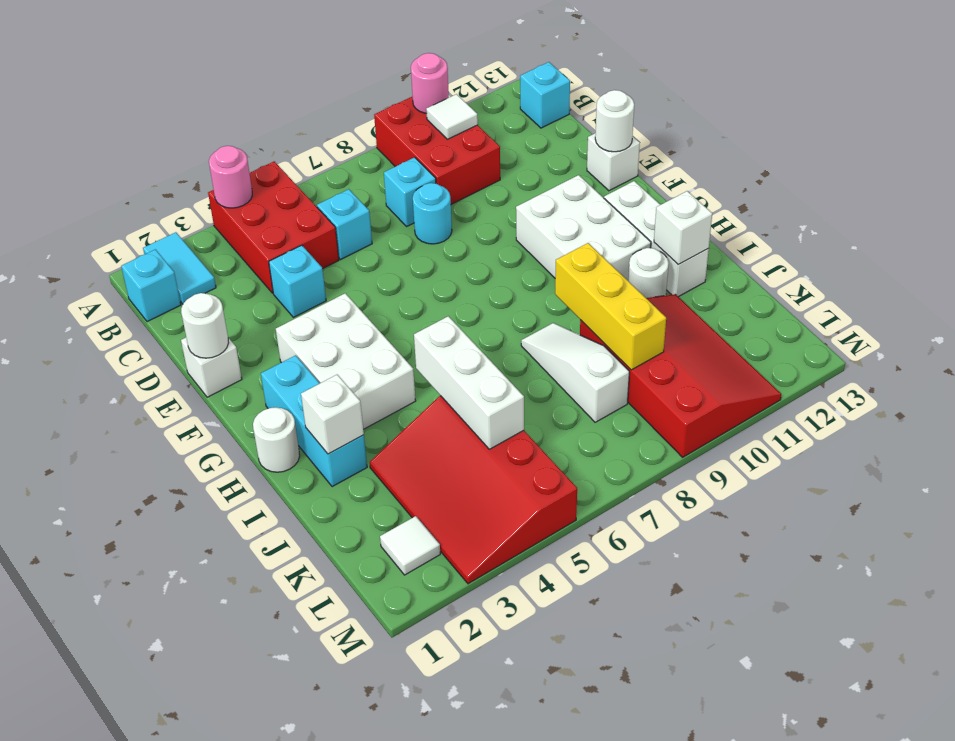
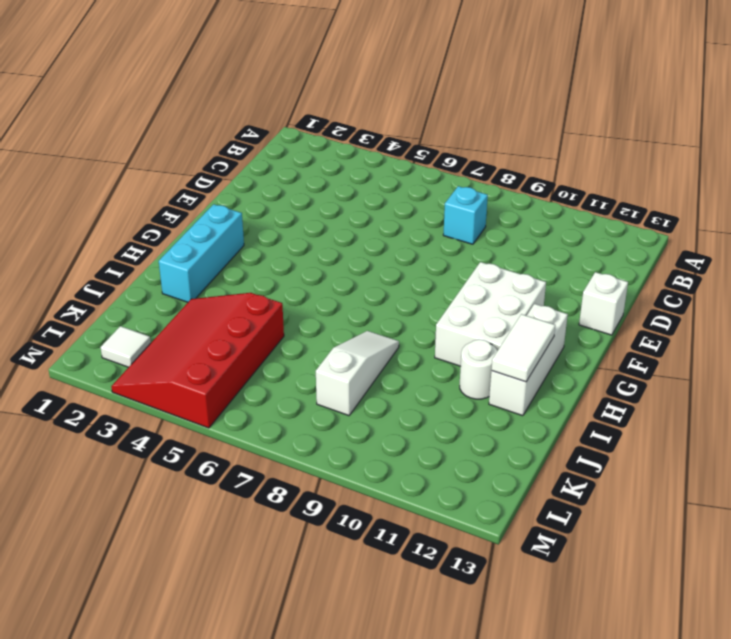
white tile H12:I12 level 2 -> white brick I12 level 2
none -> cyan tile A2:B2 level 1
none -> red brick A4:C5 level 1
none -> red brick A9:C10 level 1
none -> cyan brick B1 level 1

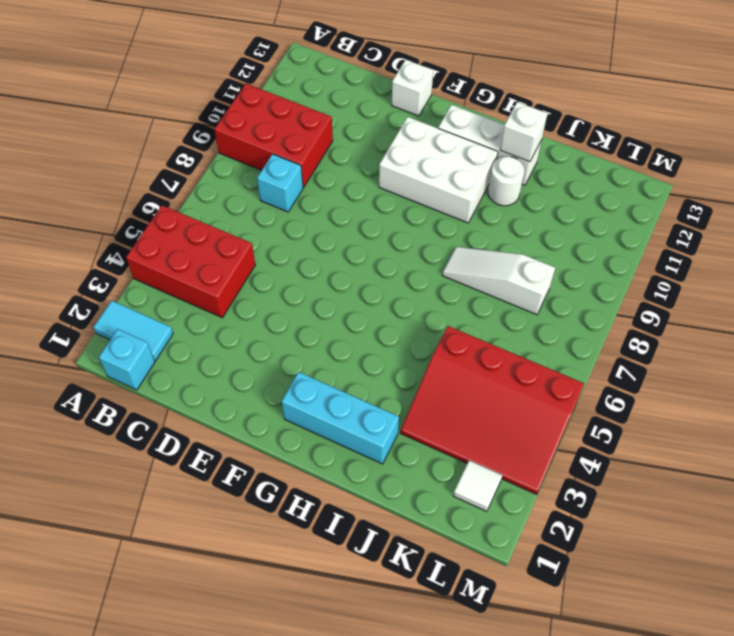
none -> cyan brick B13 level 1
none -> cyan brick C6 level 1
none -> cyan brick D4 level 1
none -> cyan round brick D8 level 1

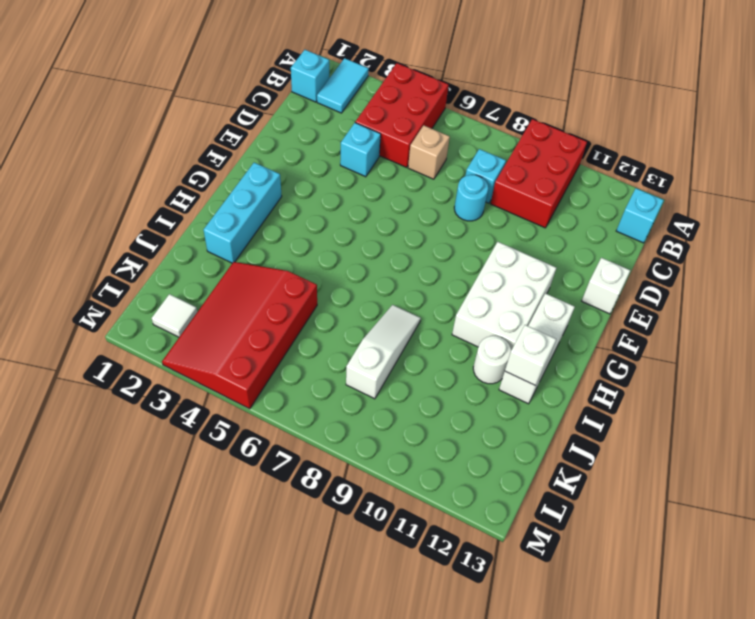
tan brick C6 level 1 -> cyan brick C6 level 1
none -> white brick E1 level 1
none -> white brick F3:H4 level 1
none -> white round brick H1 level 1
none -> red slope J9:M11 level 1 top 9

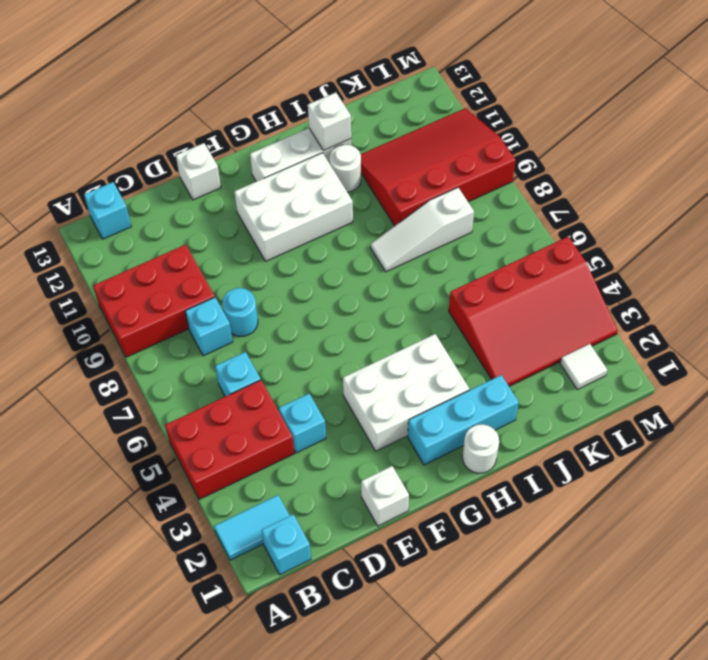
none -> pink round brick A4 level 2
none -> pink round brick A10 level 2
none -> white tile B10 level 2
none -> white round brick E1 level 2

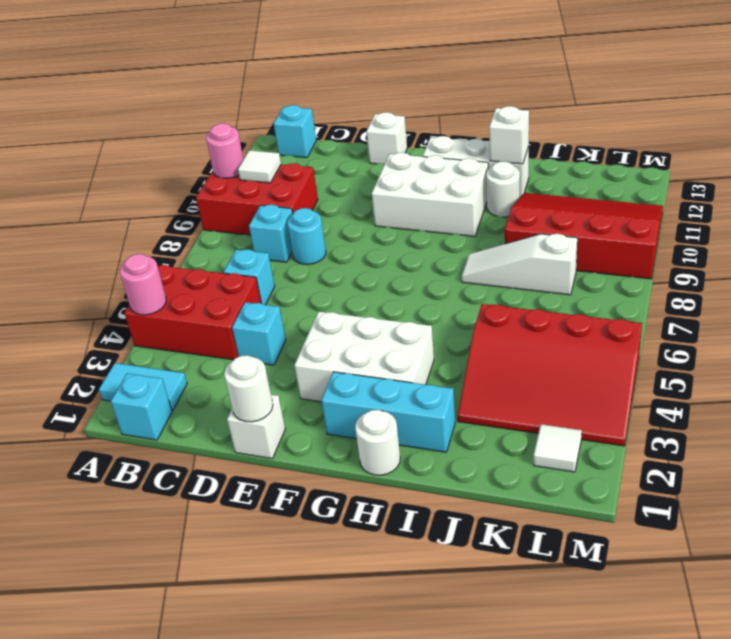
none -> white round brick E13 level 2
none -> white brick I2 level 2
none -> white brick I5:K5 level 2
none -> yellow brick I9:K9 level 2

